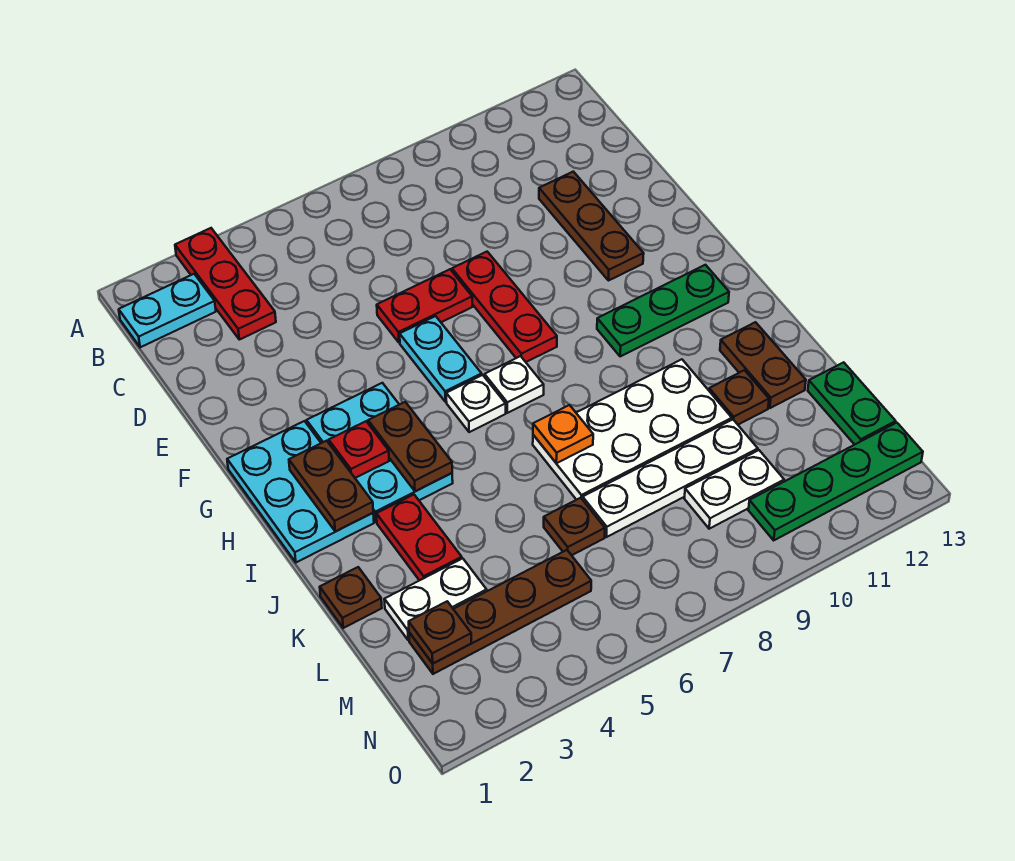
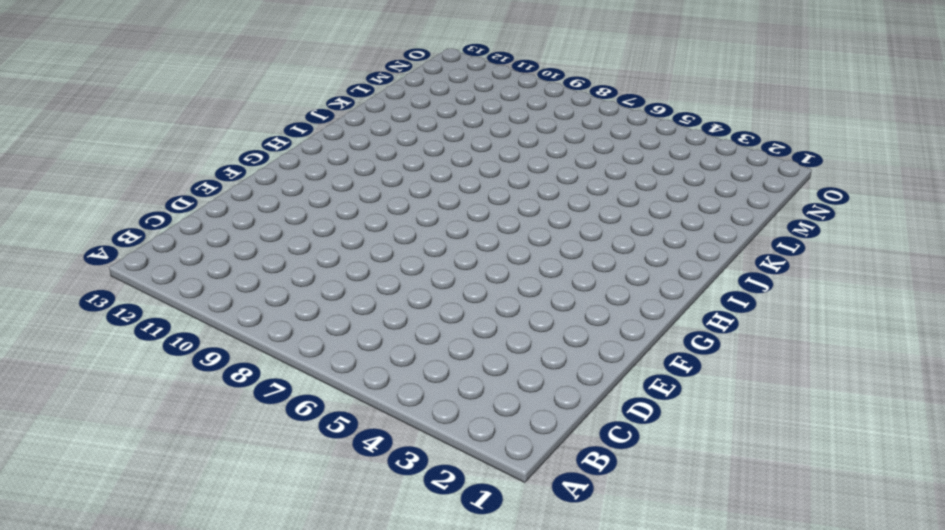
none -> red plate A3:C3 level 1
none -> cyan plate B1:B2 level 1
none -> brown plate D11:F11 level 1

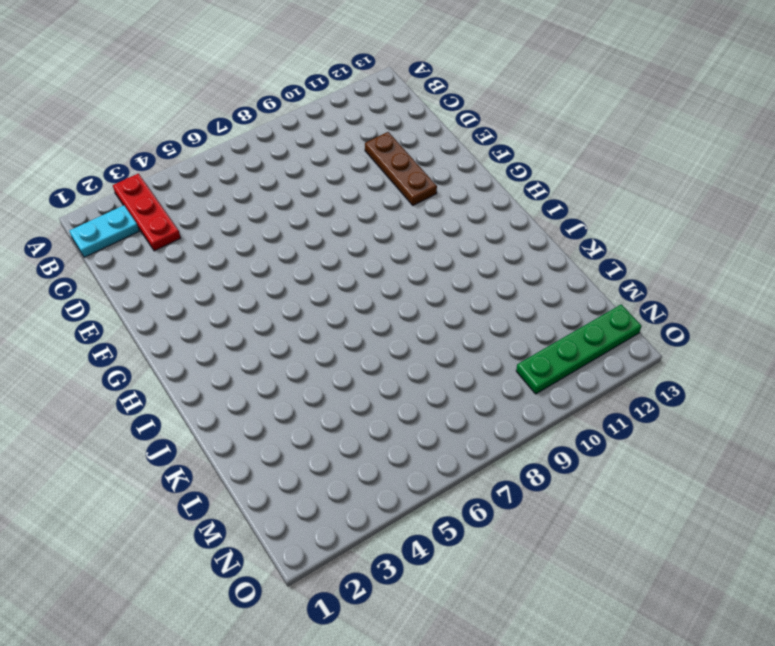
none -> red plate E6:E7 level 1
none -> red plate E8:G8 level 1
none -> cyan plate F6:G6 level 1

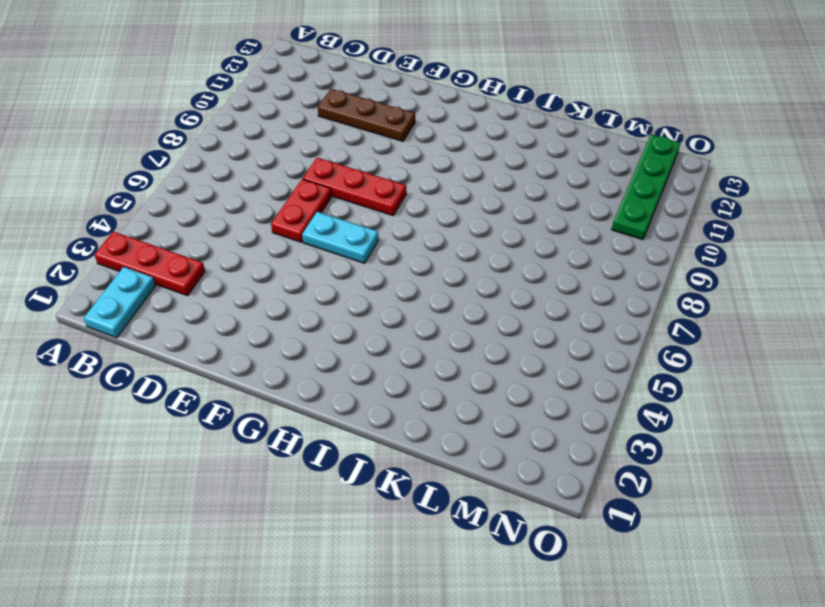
none -> cyan plate G1:I2 level 1
none -> cyan plate G3:I4 level 1
none -> white plate H6 level 1

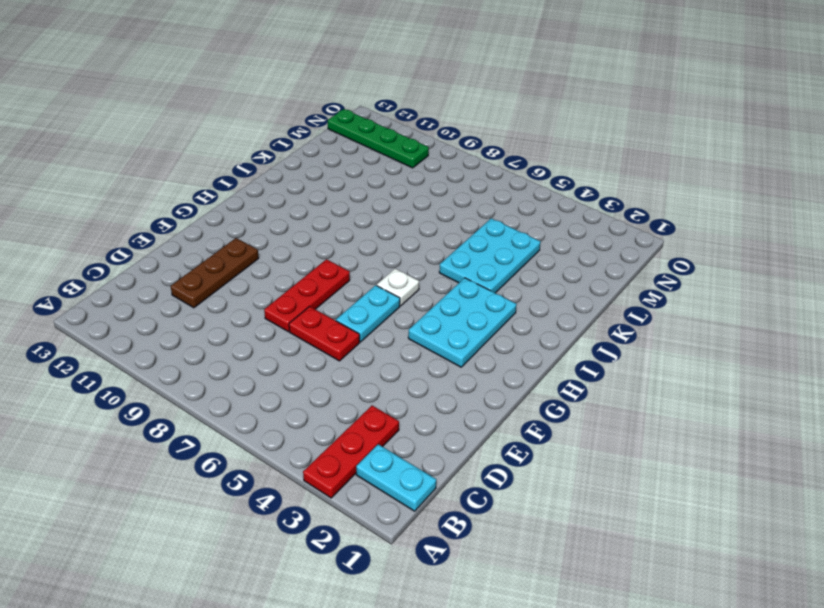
cyan plate J4:L5 level 1 -> cyan plate G1:I2 level 1
none -> white plate H7 level 1
none -> green plate H10:H12 level 1
none -> red plate J3:K3 level 1

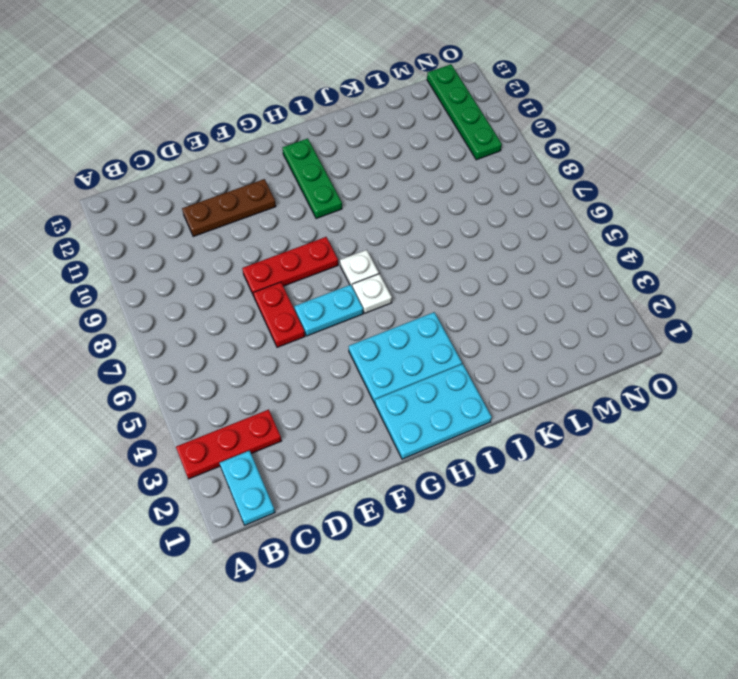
none -> red plate J3:K3 level 1
none -> white plate J7:K10 level 1
none -> brown plate J12:K12 level 1

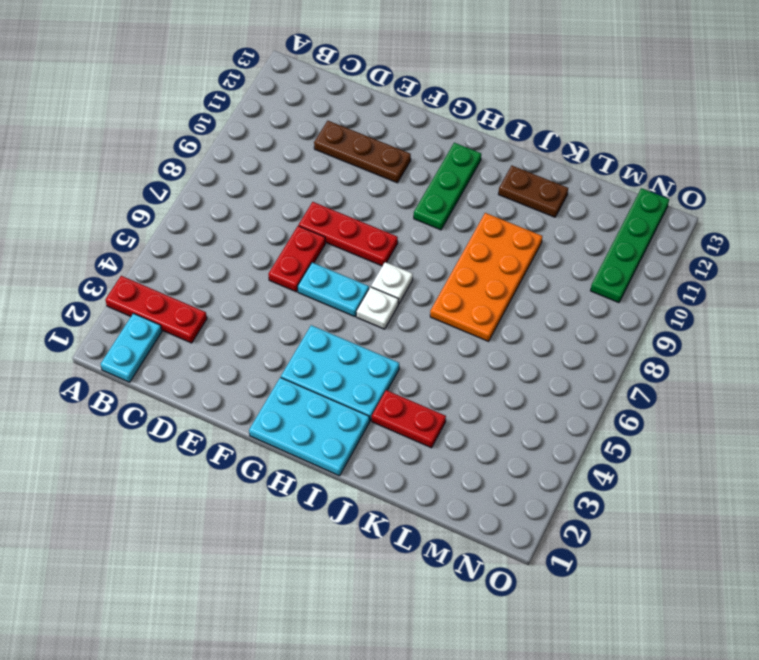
orange plate J7:K10 level 1 -> white plate J7:K10 level 1
none -> brown plate K1 level 1
none -> brown plate K11 level 1
none -> white plate L2:L3 level 1

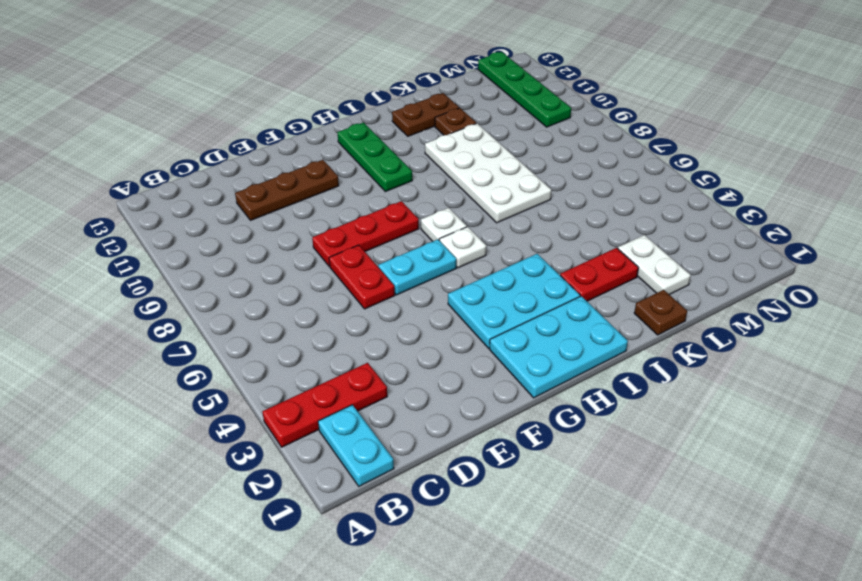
none -> brown plate L6 level 1
none -> white plate L7:L10 level 1
none -> green plate L13:M13 level 1

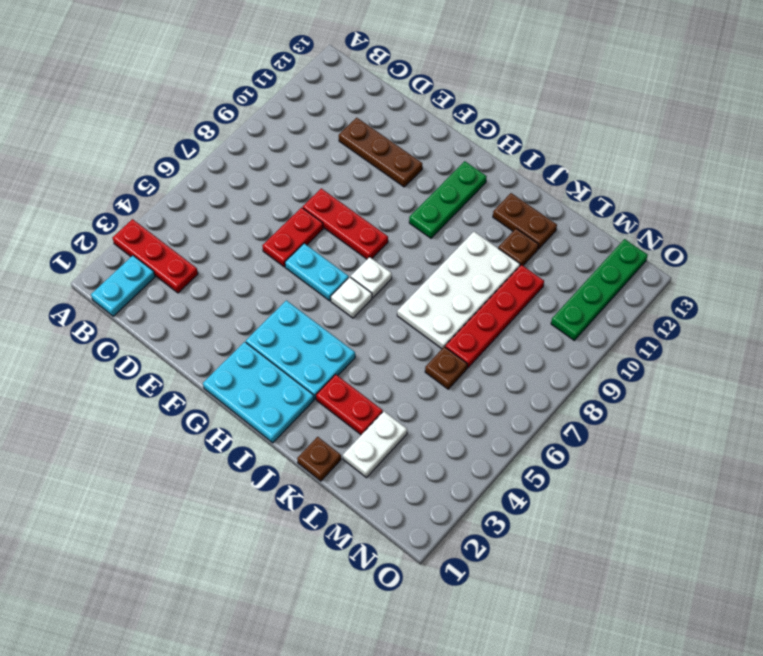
red plate L7:L10 level 1 -> white plate L7:L10 level 1
none -> green plate L13:M13 level 1
none -> brown plate M2:M5 level 1
none -> white plate M9:M10 level 1

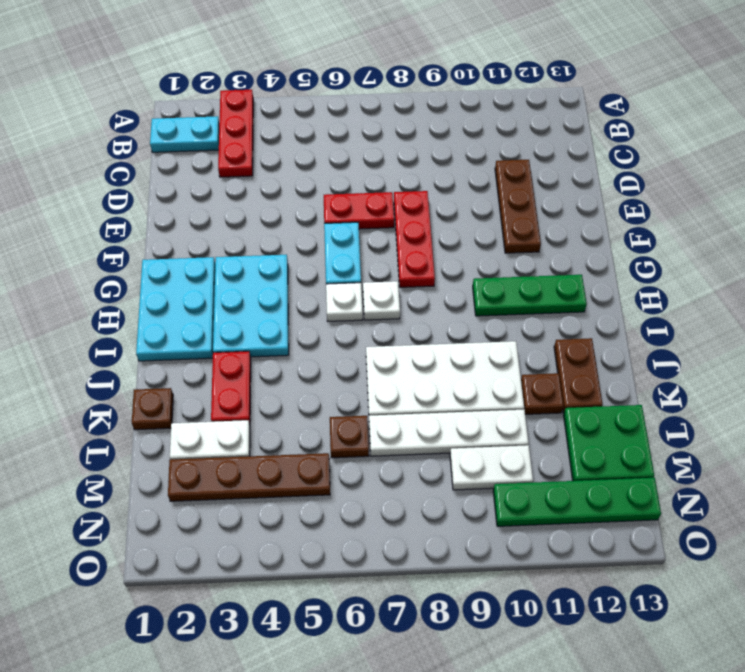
green plate L12:M13 level 1 -> green plate L13:M13 level 1
none -> brown plate H2:I2 level 2
none -> red plate H3 level 2
none -> brown plate H4:I4 level 2

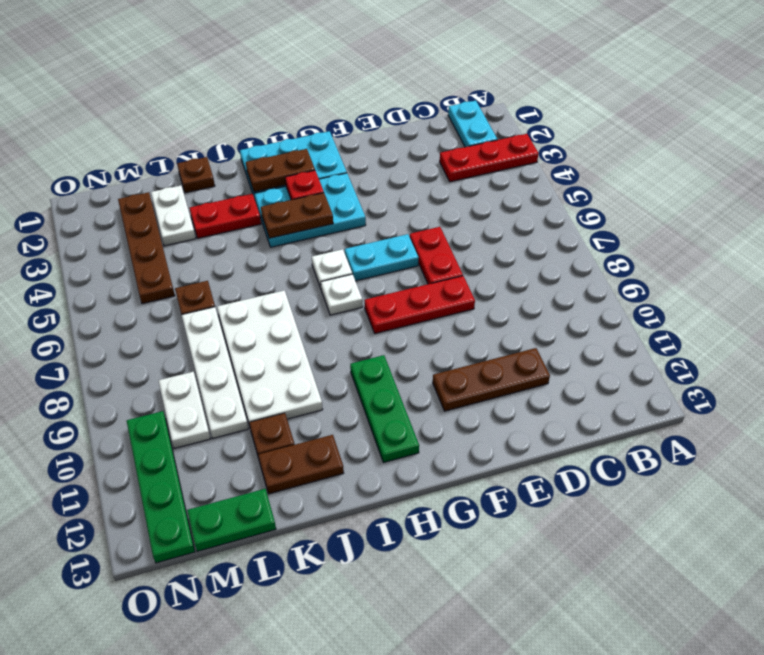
none -> orange plate J7 level 2
none -> brown plate M2 level 2

